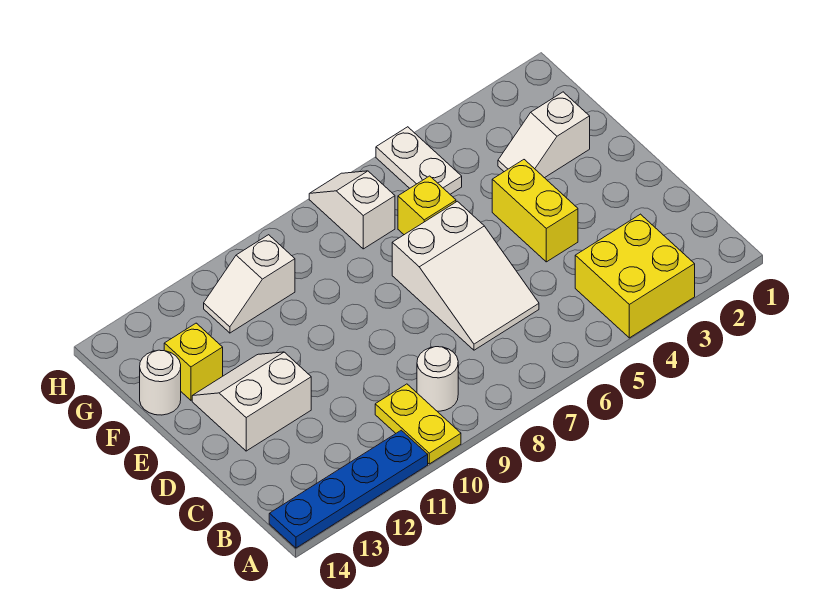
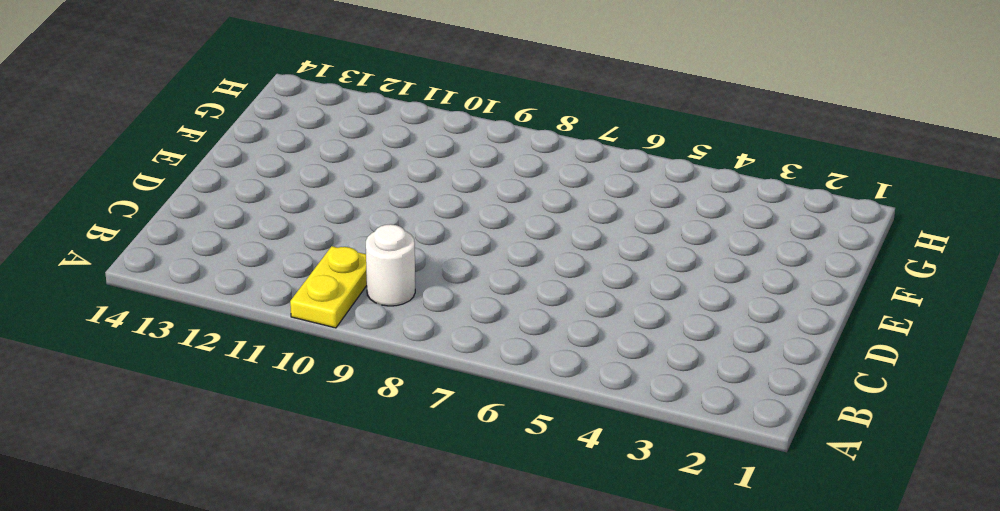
none -> yellow brick A3:B4 level 1
none -> blue plate A11:A14 level 1
none -> white slope C6:E7 level 1 top E

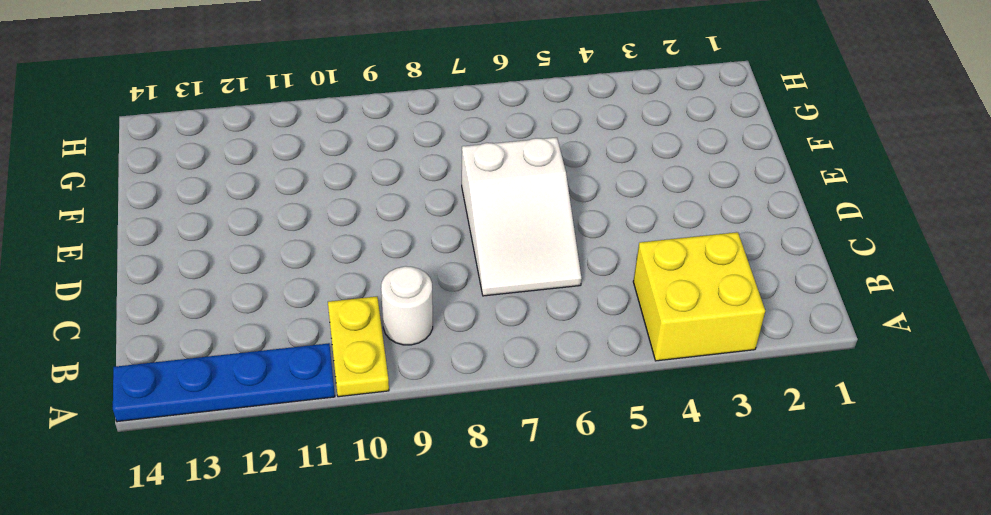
none -> yellow brick D4:E4 level 1
none -> white slope D12:E13 level 1 top D
none -> white slope F2:F3 level 1 top 2

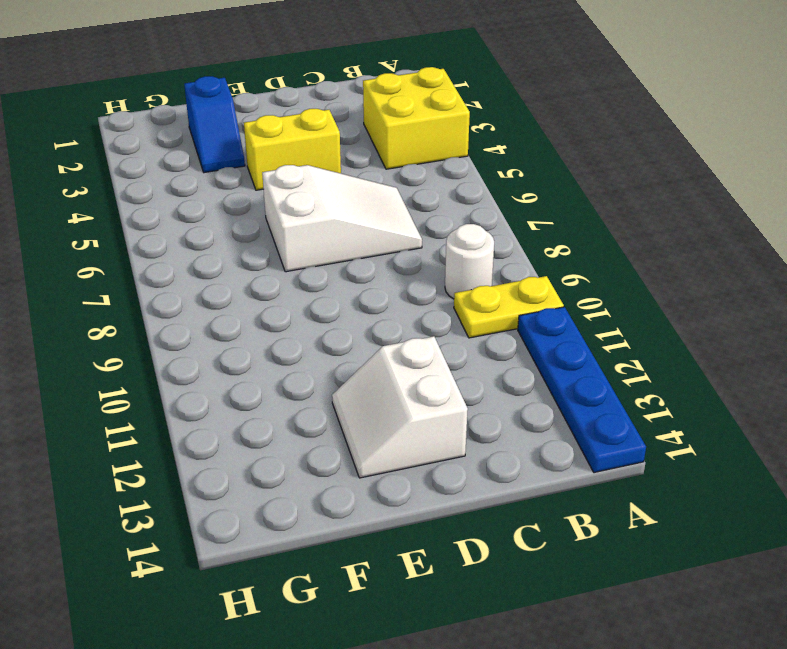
blue slope F2:F3 level 1 top 2 -> white slope F2:F3 level 1 top 2
none -> yellow brick F6 level 1
none -> yellow brick F13 level 1
none -> white round brick F14 level 1

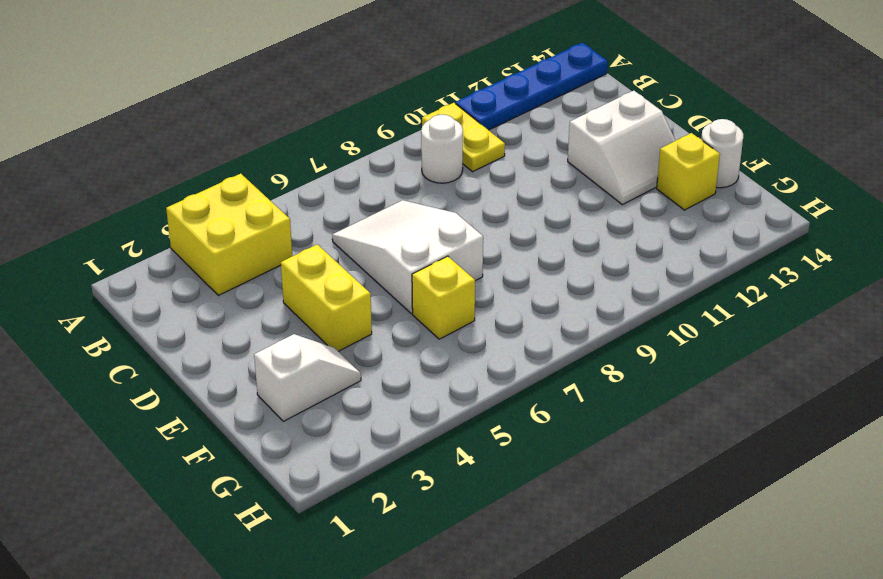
none -> white plate G5:H5 level 1
none -> white slope G7:H7 level 1 top G
none -> white slope G10:G11 level 1 top 10

